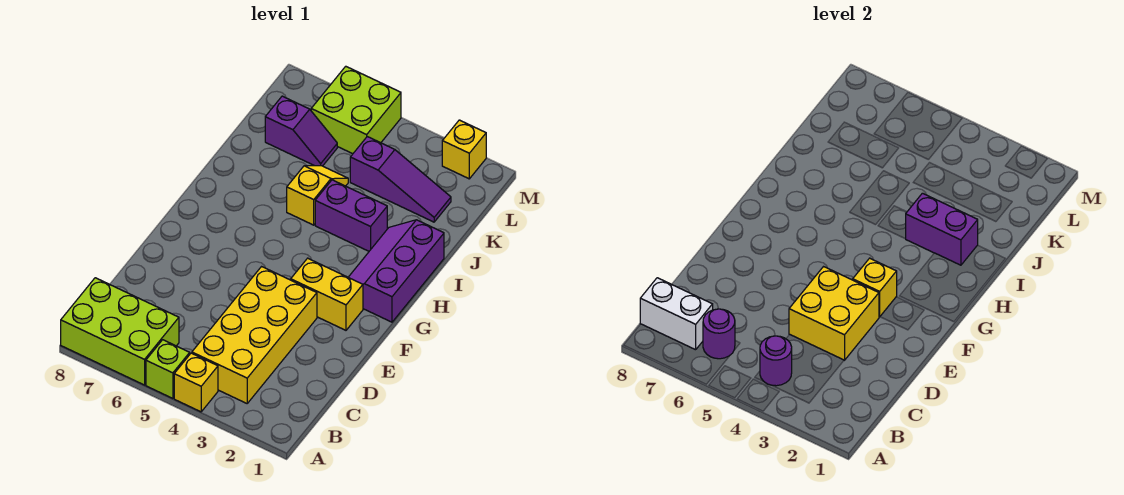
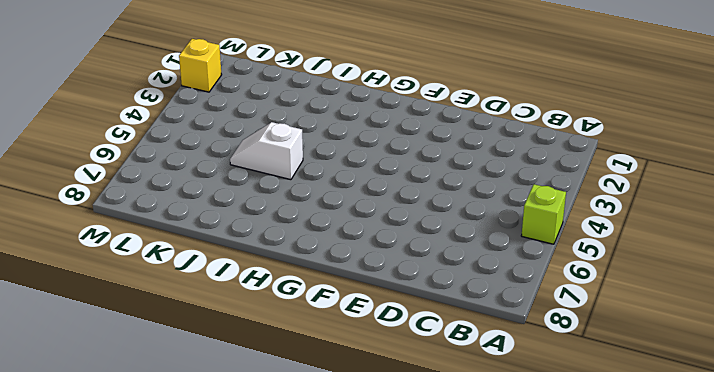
white slope I5:J5 level 1 top I -> yellow slope I5:J5 level 1 top I
none -> yellow brick A4 level 1
none -> lime brick A6:B8 level 1
none -> yellow brick B3:E4 level 1

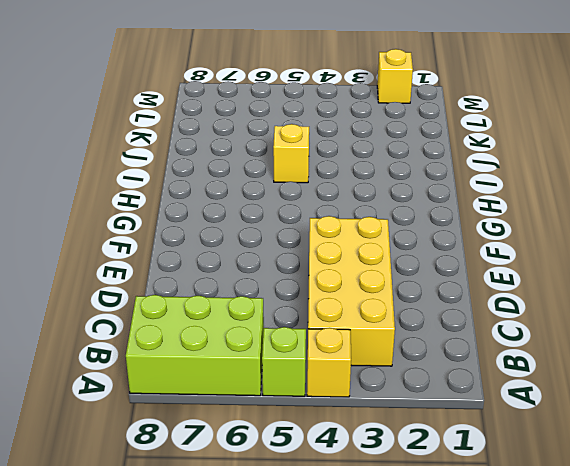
none -> yellow brick F2:F3 level 1
none -> purple slope G1:I2 level 1 top 1
none -> purple brick I3:I4 level 1

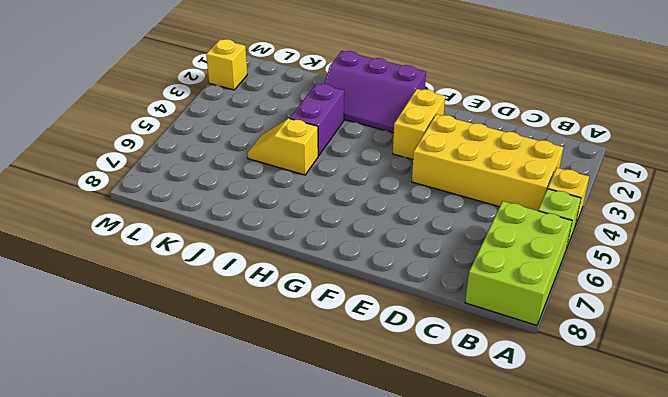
none -> purple slope K2:K4 level 1 top 4
none -> purple slope K6:K7 level 1 top 7
none -> lime brick L5:M6 level 1

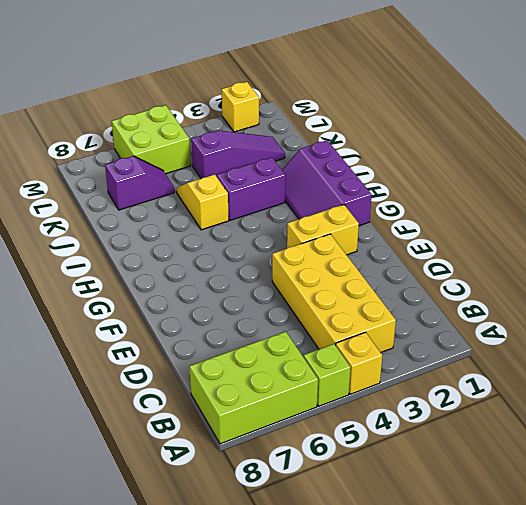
none -> purple round brick B4 level 2
none -> purple round brick B6 level 2
none -> white brick B7:B8 level 2

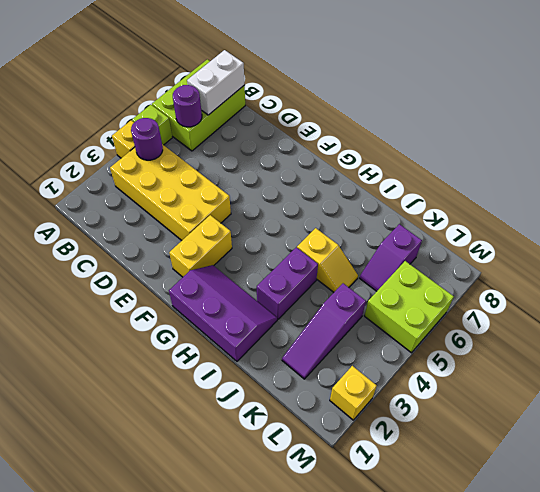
none -> yellow brick D3:E4 level 2
none -> yellow brick F3 level 2
none -> purple brick I2:I3 level 2

